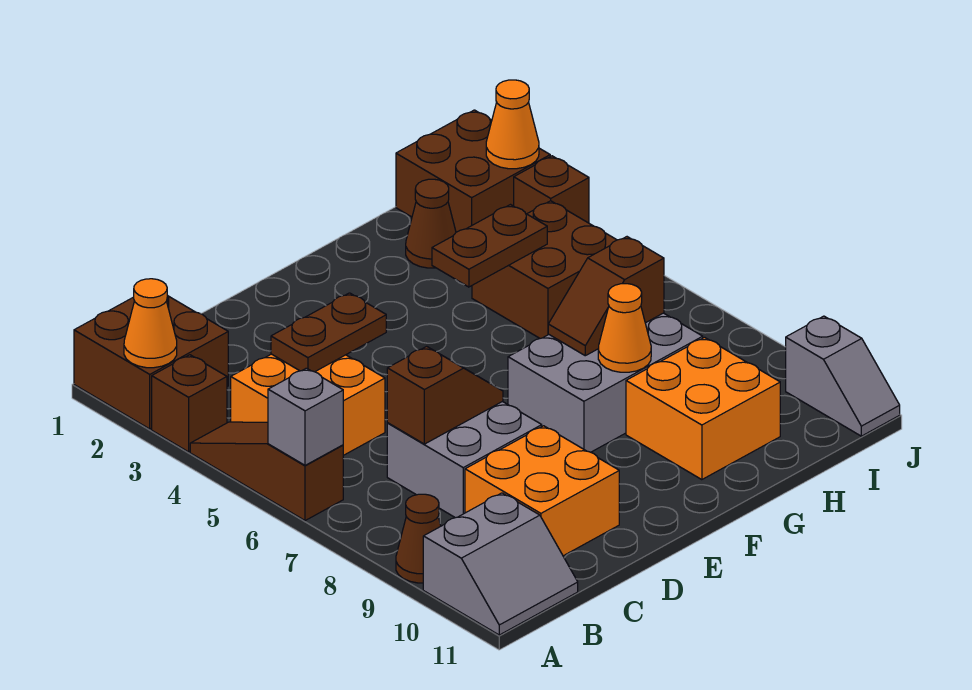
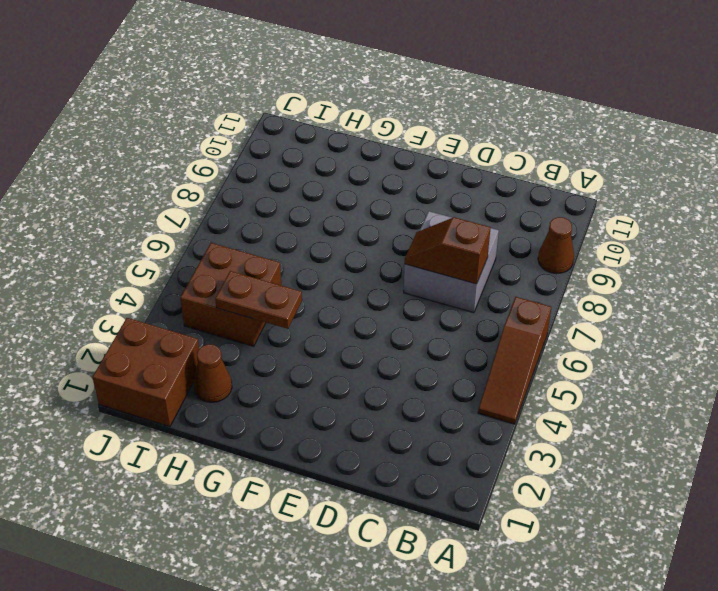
none -> brown brick A1:B2 level 1
none -> brown brick A3 level 1
none -> grey slope A10:B11 level 1 top 10

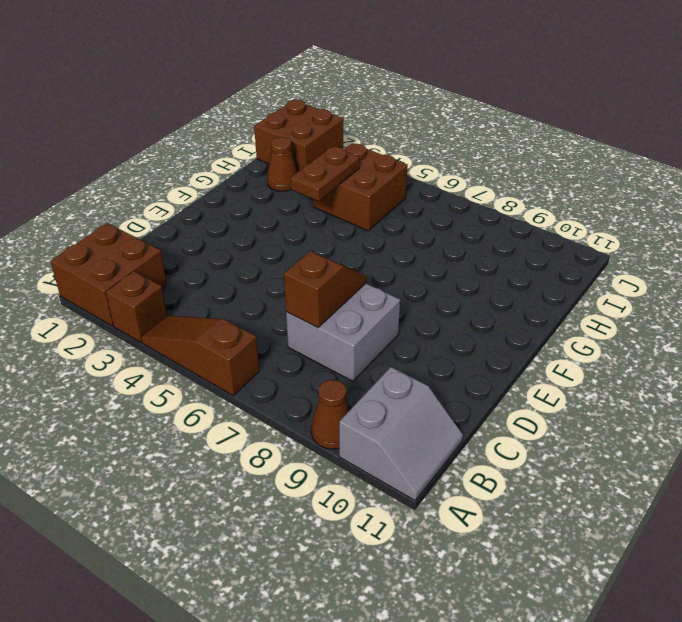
none -> orange brick B4:C5 level 1
none -> orange brick C9:D10 level 1
none -> grey brick F7:H8 level 1

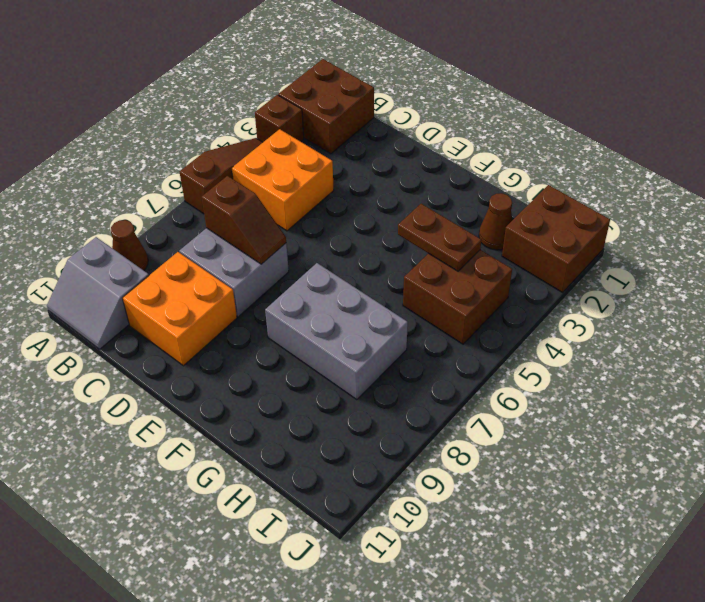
none -> orange brick G9:H10 level 1
none -> brown brick J3 level 1
none -> grey slope J10:J11 level 1 top 10

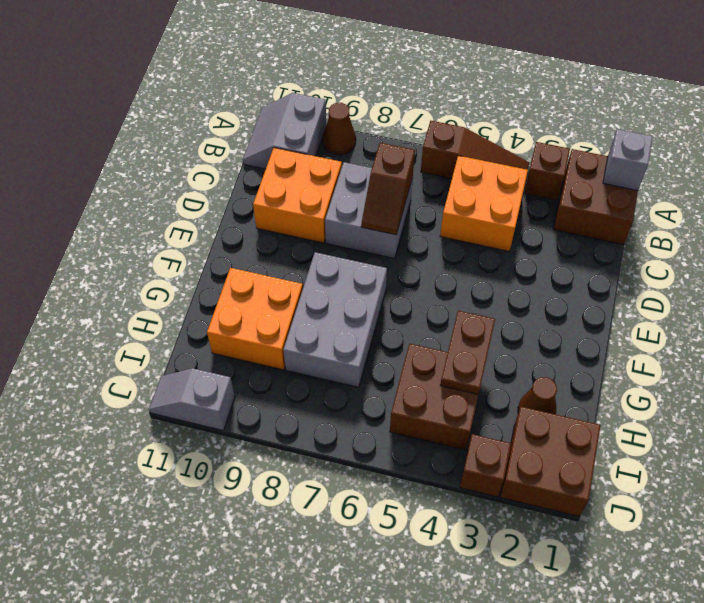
grey brick A1 level 2 -> grey brick A6 level 2
none -> orange cone A2 level 2
none -> brown plate C4:D4 level 2
none -> brown slope G7:H7 level 2 top H

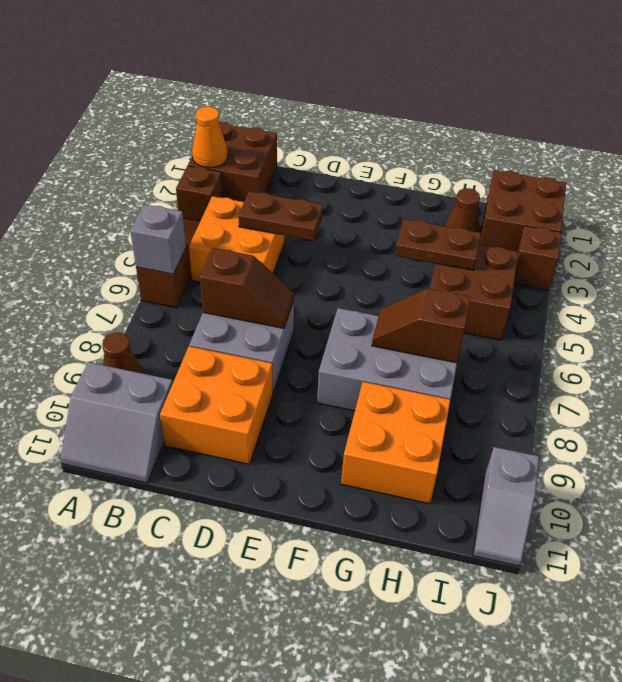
none -> orange cone G8 level 2
none -> orange cone J2 level 2

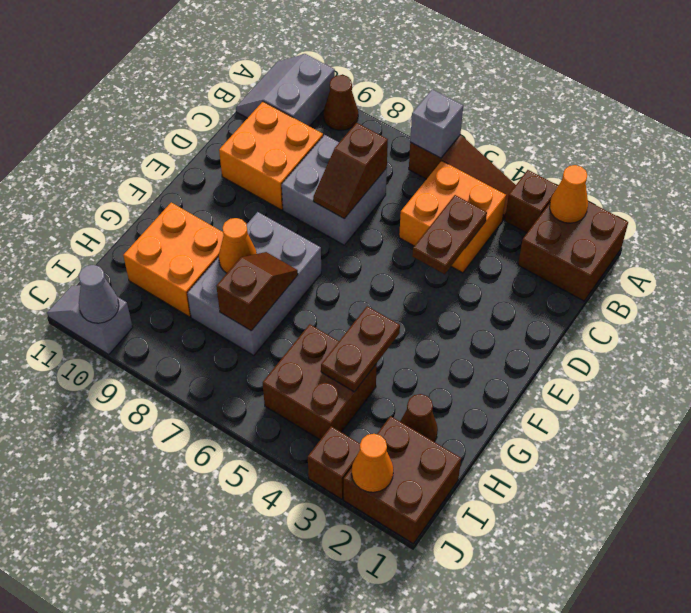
grey cone J10 level 2 -> none

